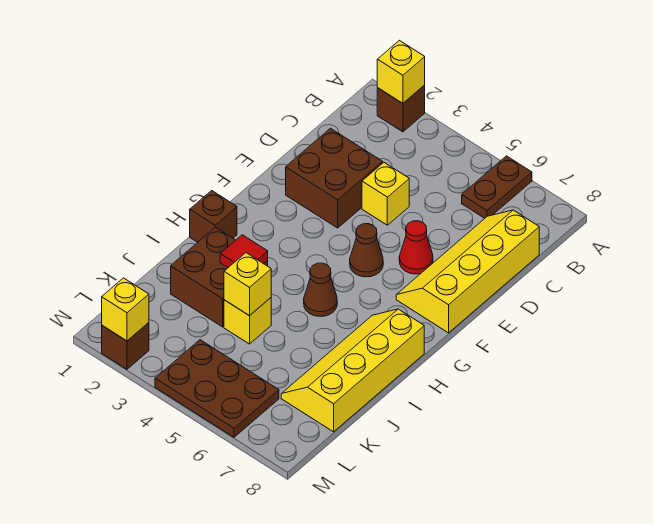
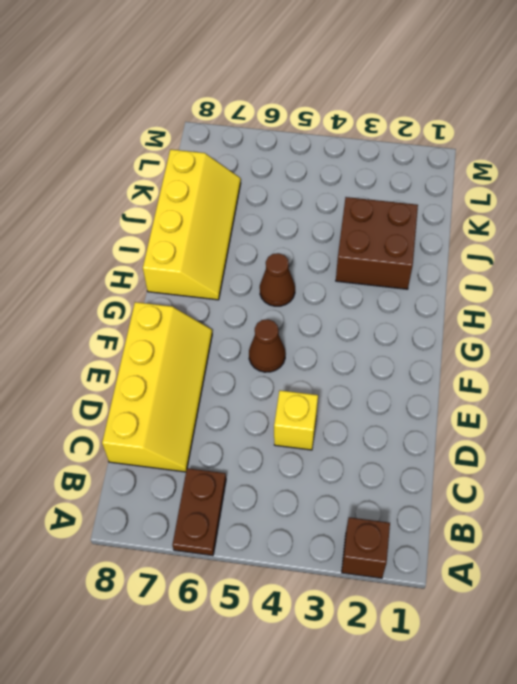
none -> brown brick D2:E3 level 1
none -> red cone E6 level 1
none -> brown brick H1 level 1

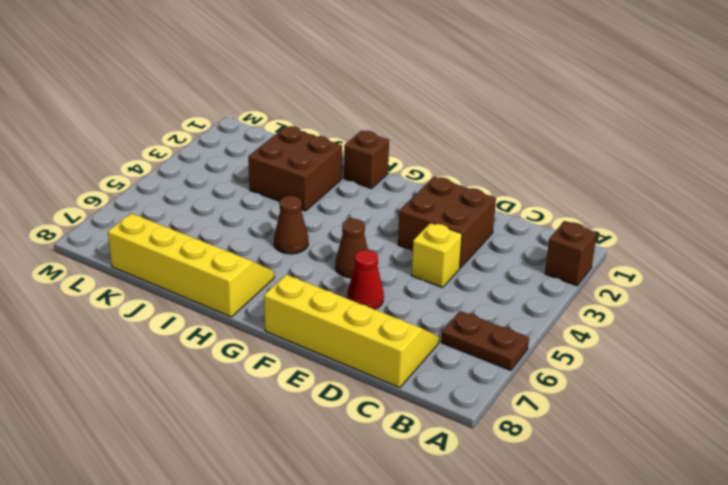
none -> yellow brick J4 level 1
none -> brown plate L4:M6 level 1
none -> brown brick M2 level 1

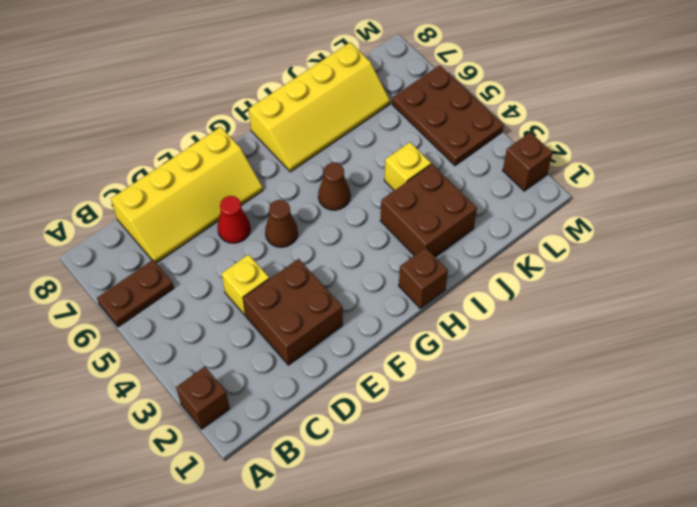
none -> yellow brick A2 level 2
none -> red tile I3 level 2
none -> yellow brick J4 level 2

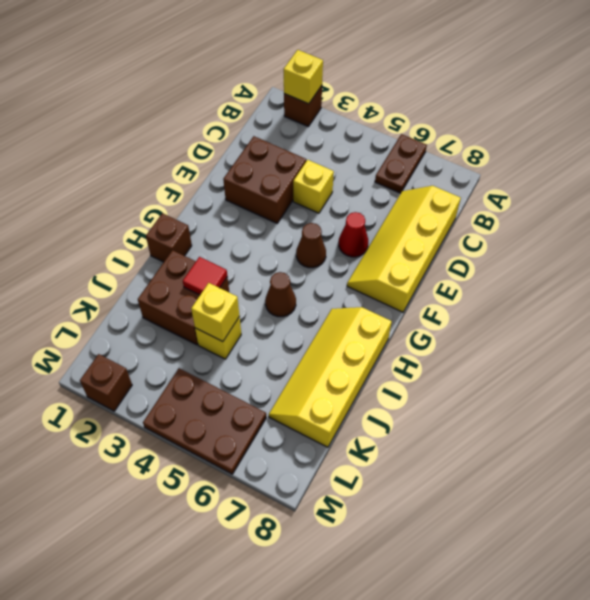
none -> yellow brick M2 level 2

